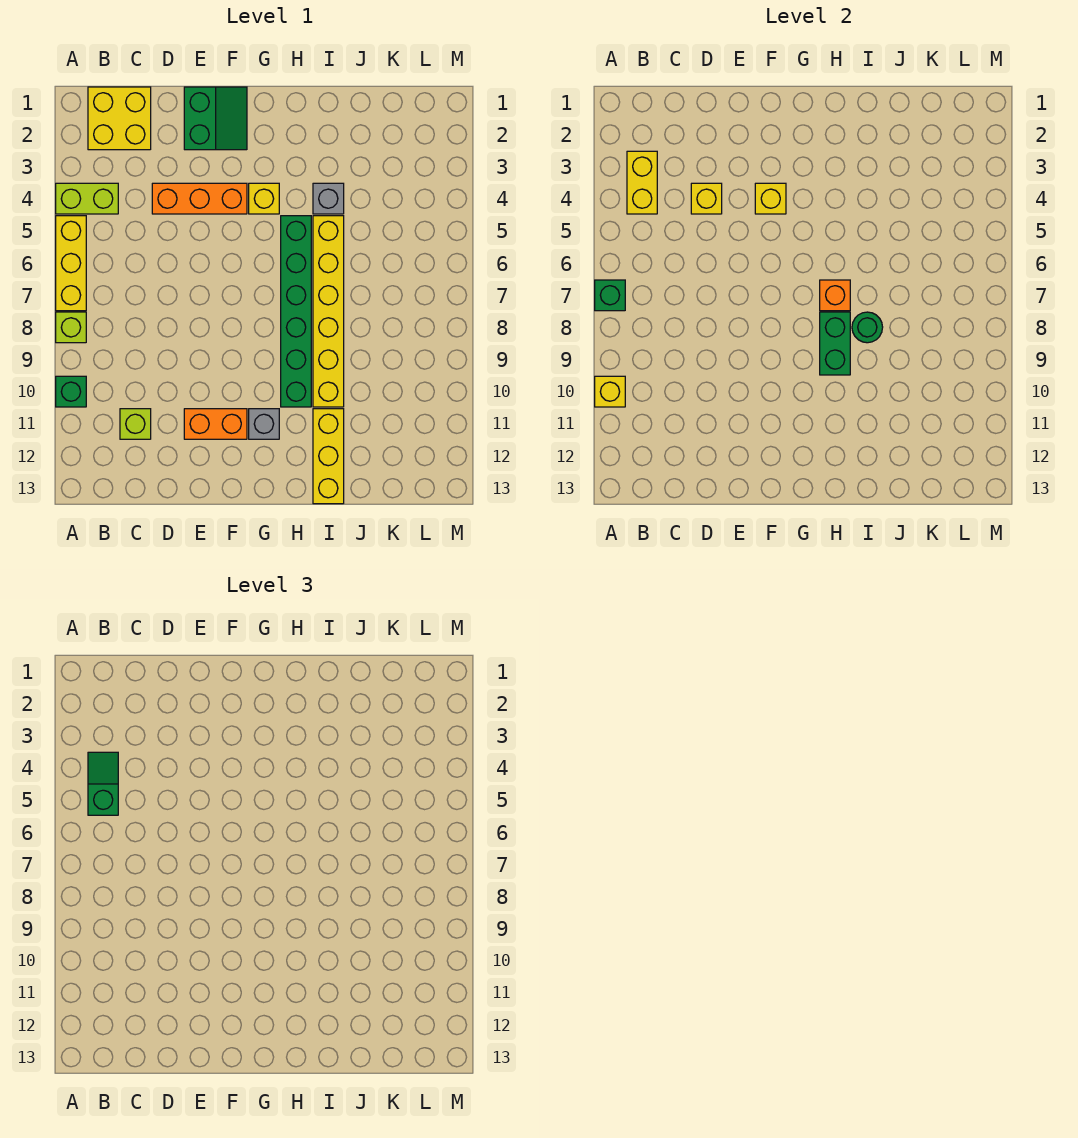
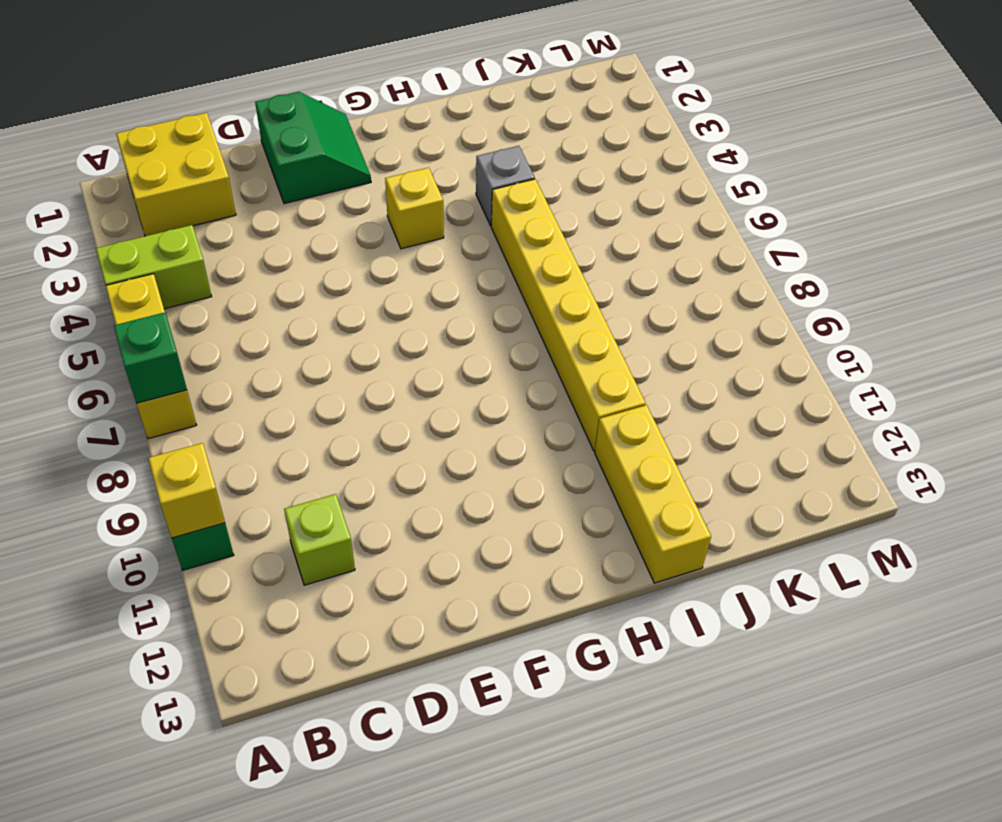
none -> lime brick A8 level 1
none -> orange brick D4:F4 level 1
none -> orange brick E11:F11 level 1

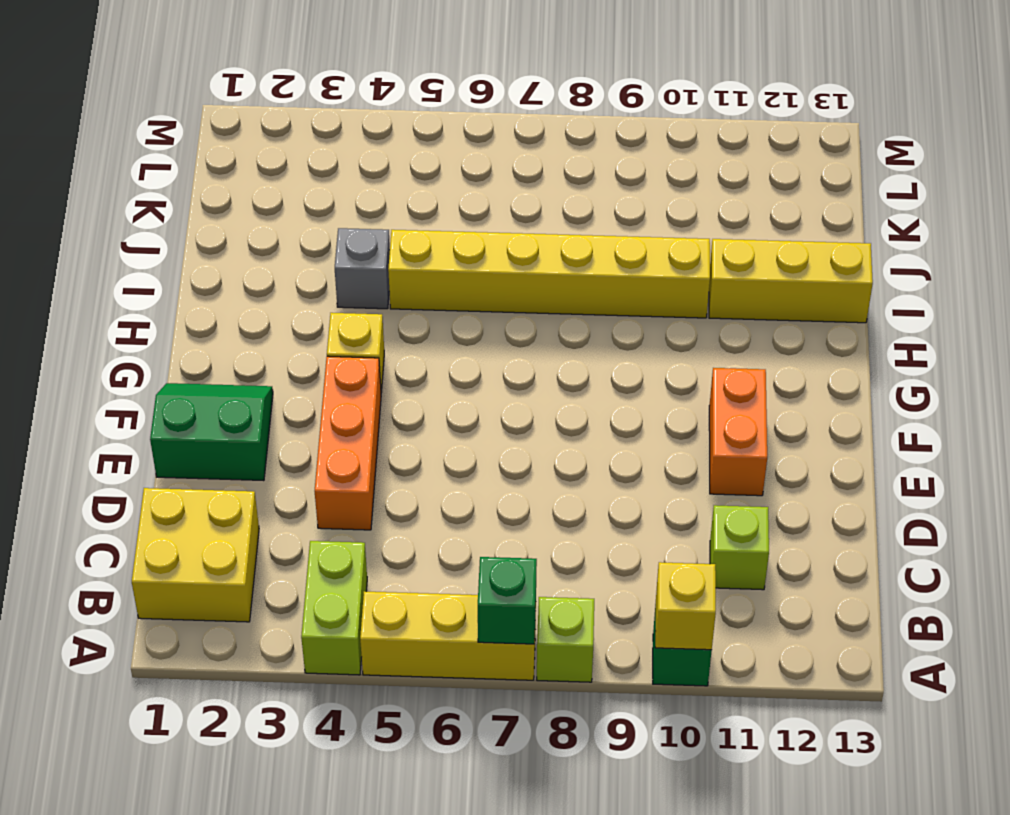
none -> grey brick G11 level 1
none -> green brick H5:H10 level 1
none -> yellow brick B3:B4 level 2

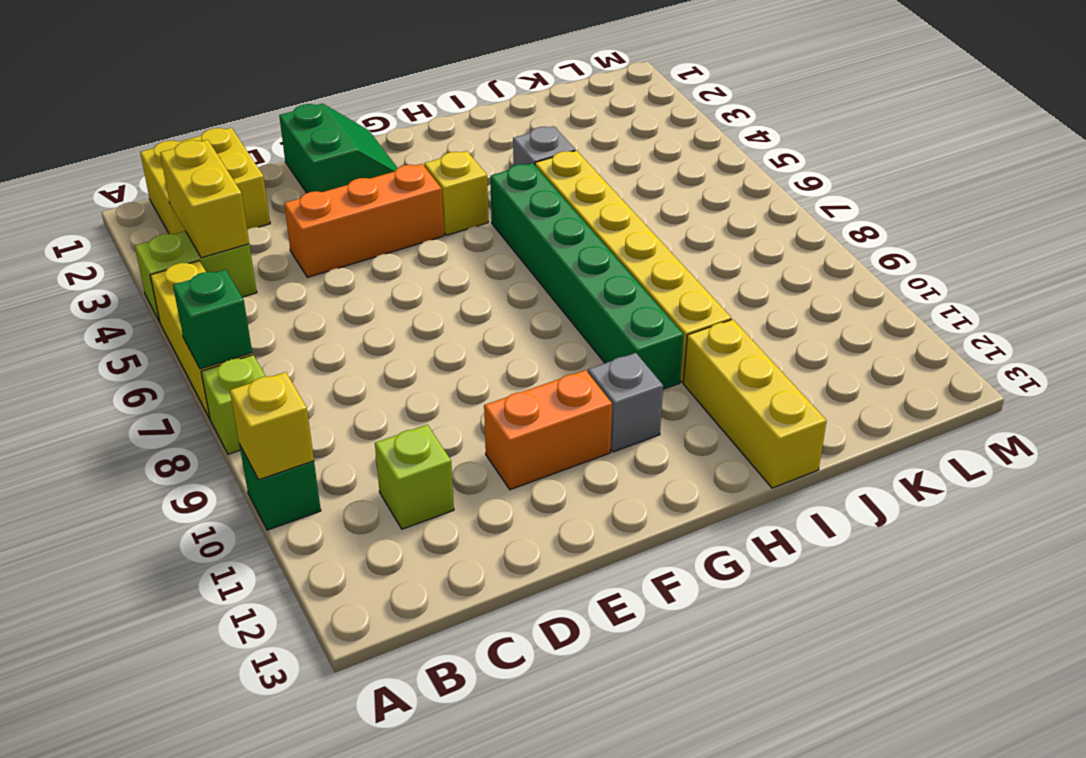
none -> yellow brick D4 level 2
none -> yellow brick F4 level 2
none -> orange brick H7 level 2

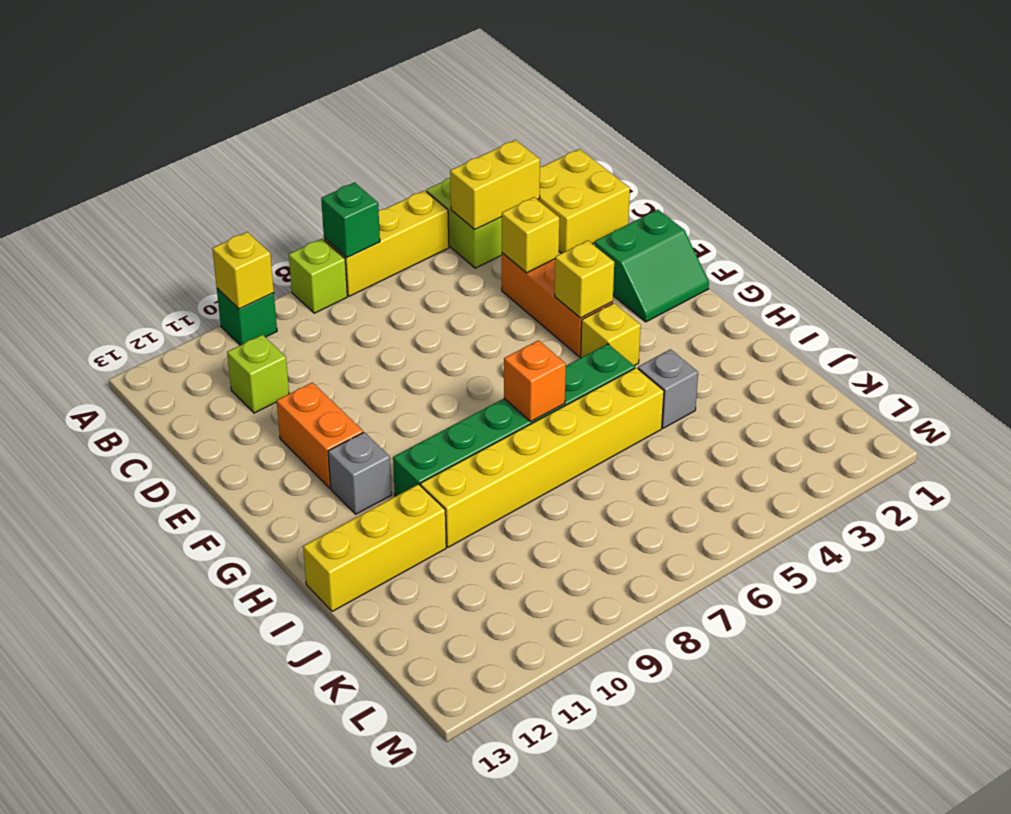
none -> green brick H8:H9 level 2
none -> green round brick I8 level 2
none -> green slope B4:B5 level 3 top 5

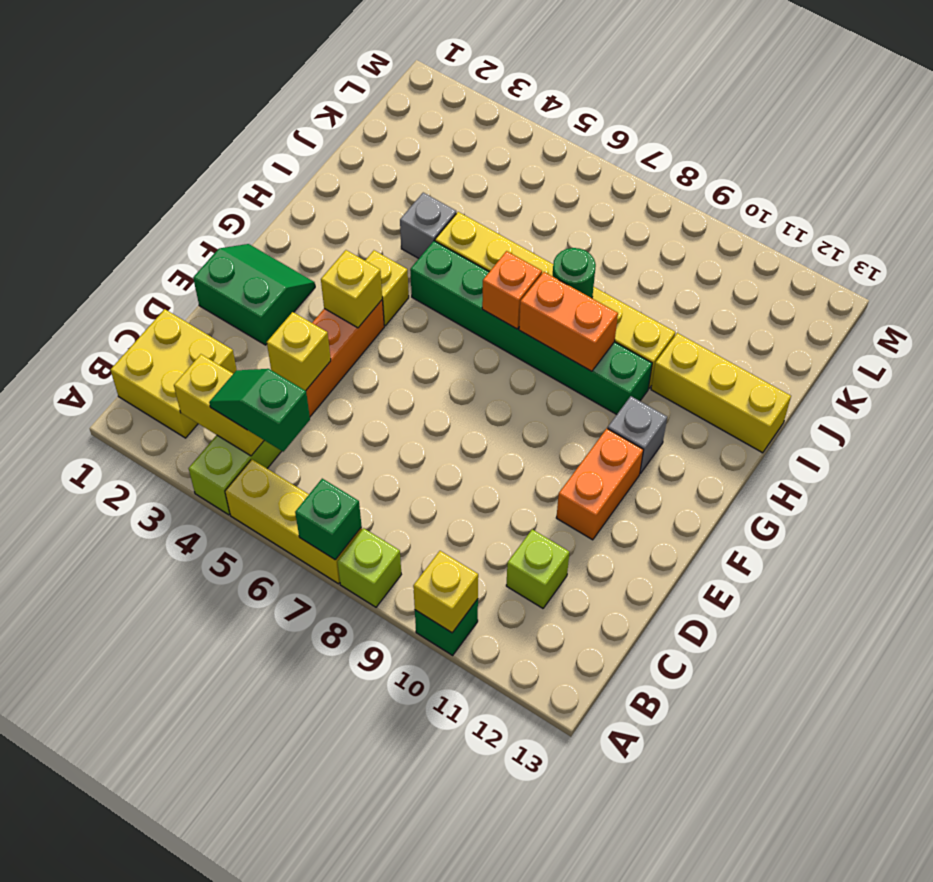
orange brick H8:H9 level 2 -> green brick H8:H9 level 2

